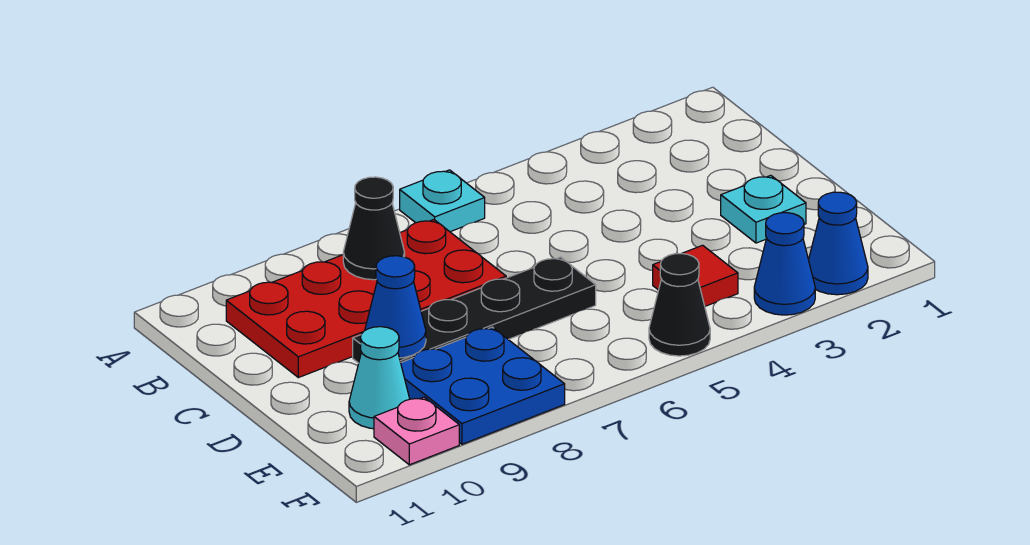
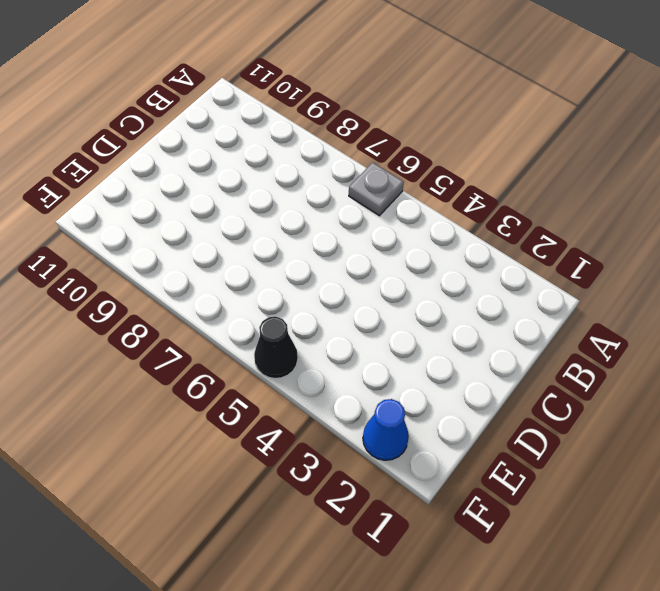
grey plate A6 level 1 -> cyan plate A6 level 1
none -> red plate B7:C10 level 1
none -> cyan plate D2 level 1
none -> black plate D6:D9 level 1

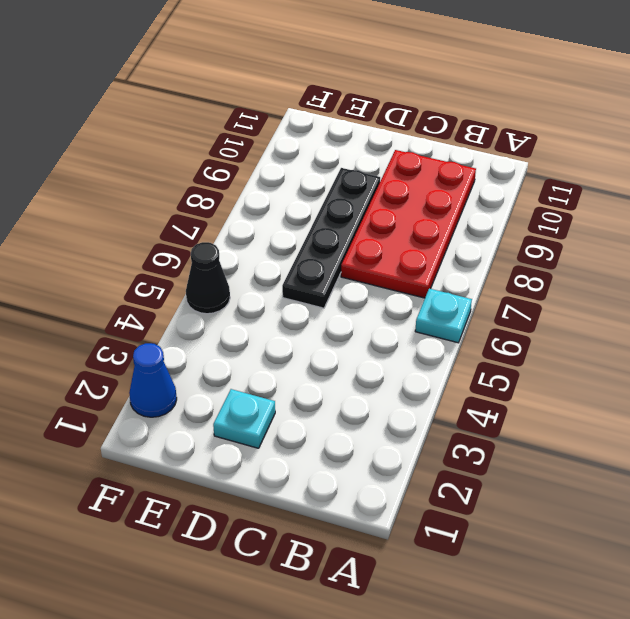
none -> red tile E4 level 1
none -> blue plate E8:F9 level 1
none -> cyan cone E10 level 1

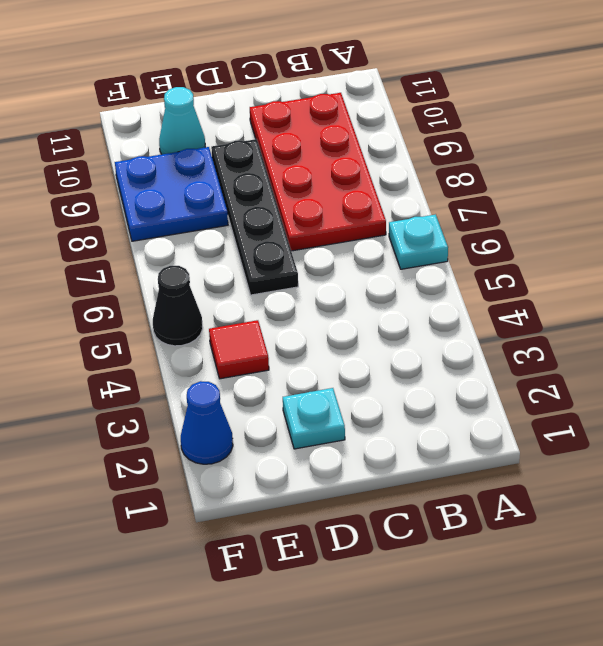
none -> blue cone F3 level 1
none -> pink plate F10 level 1
none -> black cone B8 level 2

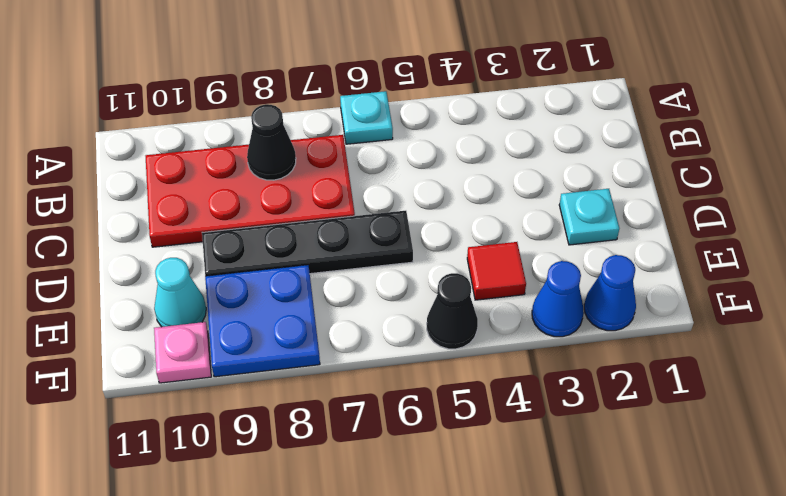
none -> blue cone D9 level 2

